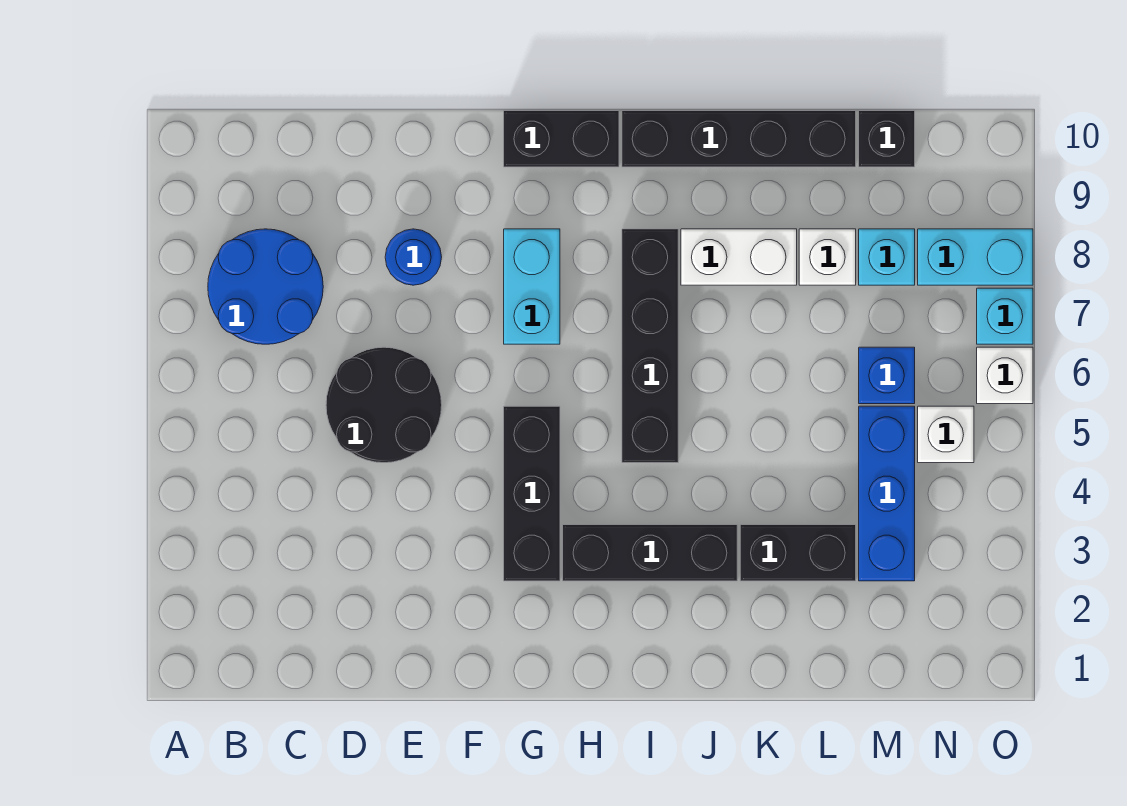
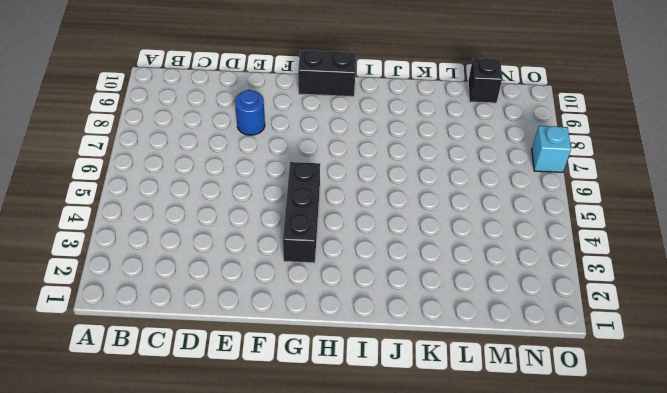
none -> blue round brick B7:C8 level 1
none -> black round brick D5:E6 level 1
none -> cyan brick G7:G8 level 1

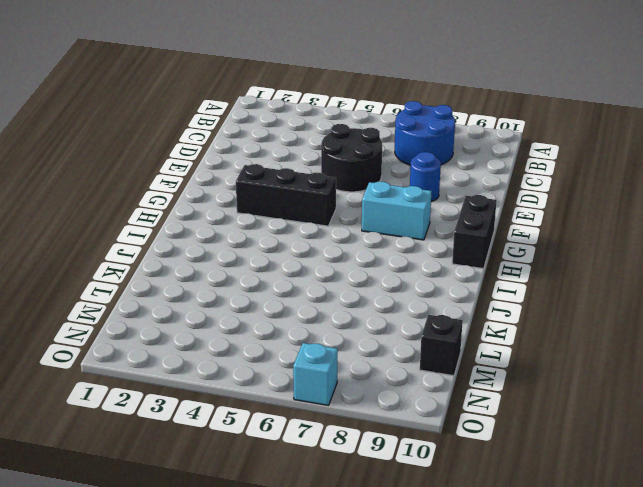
none -> black brick H3:J3 level 1
none -> black brick I5:I8 level 1
none -> black brick I10:L10 level 1

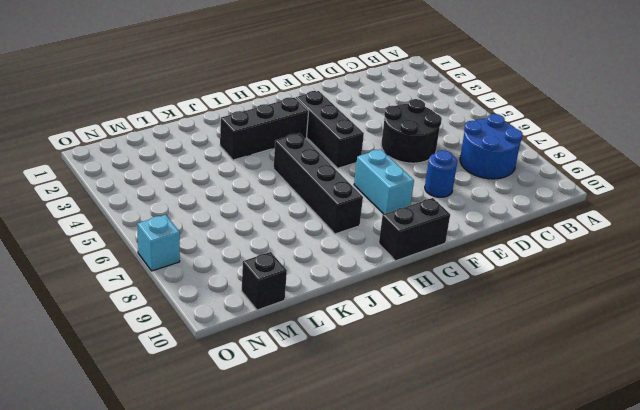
none -> black brick I10:L10 level 1
none -> white brick J8:K8 level 1
none -> black brick K3:L3 level 1

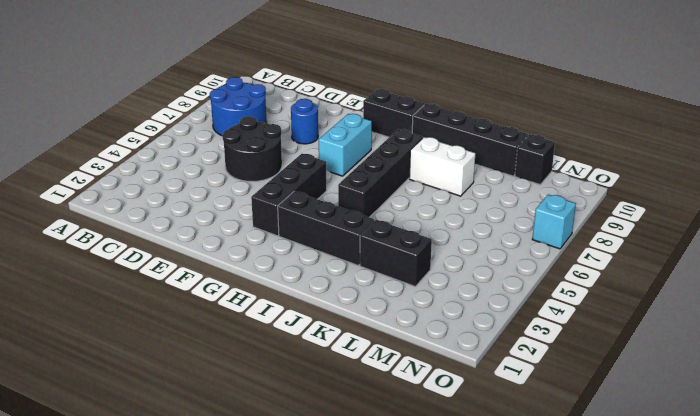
none -> white brick L8 level 1
none -> blue brick M3:M5 level 1
none -> blue brick M6 level 1

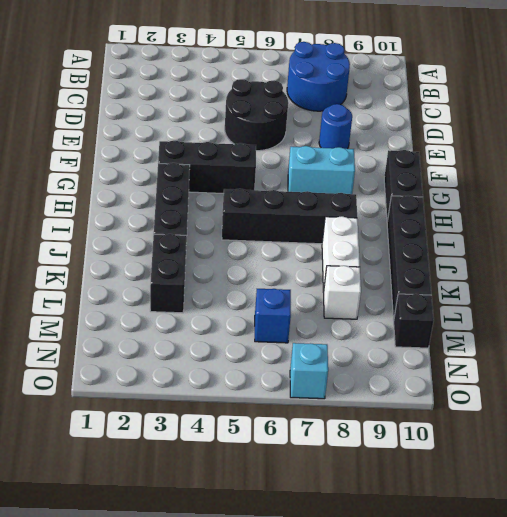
none -> blue brick M3:M5 level 1
none -> cyan brick M8 level 1
none -> white brick N5 level 1

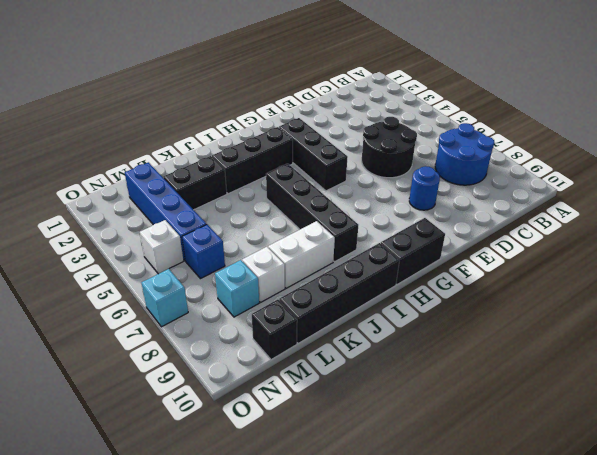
blue brick M2:M5 level 1 -> blue brick M3:M5 level 1
none -> cyan brick G7:G8 level 1
none -> cyan brick N8:O8 level 1
none -> white brick O6 level 1

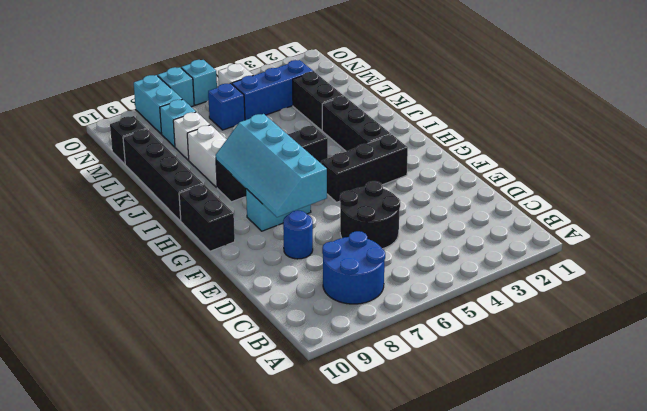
cyan slope F7:I8 level 2 top 7 -> none
cyan brick O6 level 1 -> white brick O6 level 1

